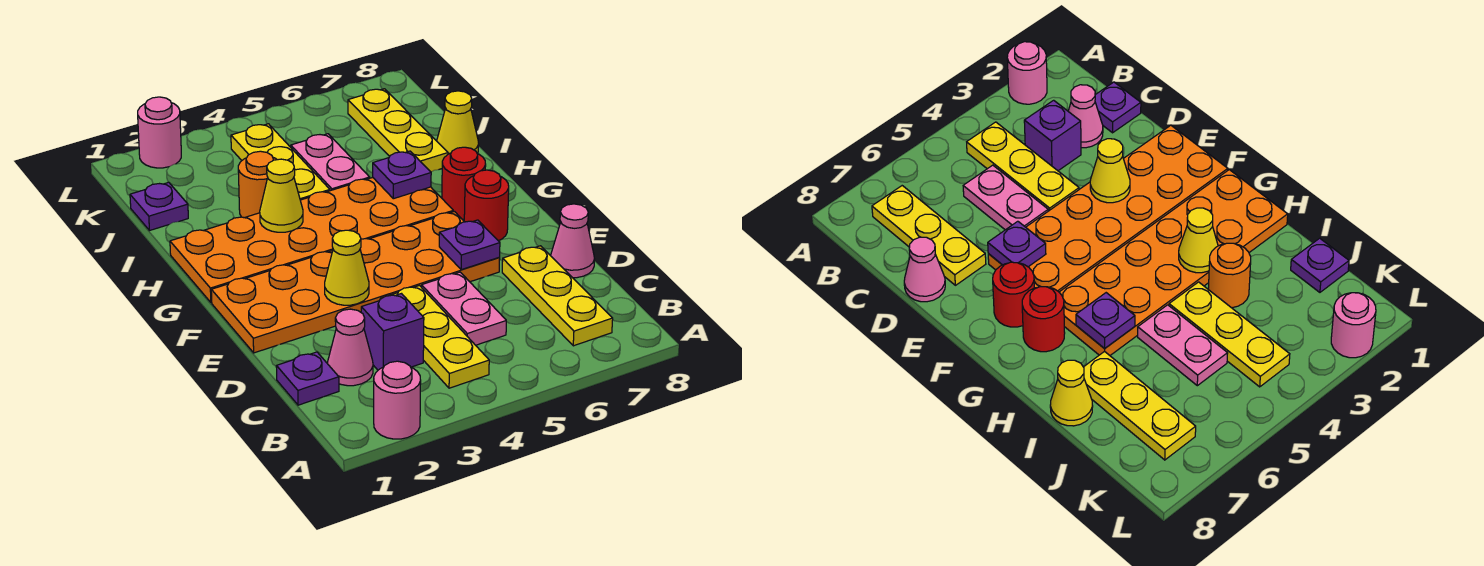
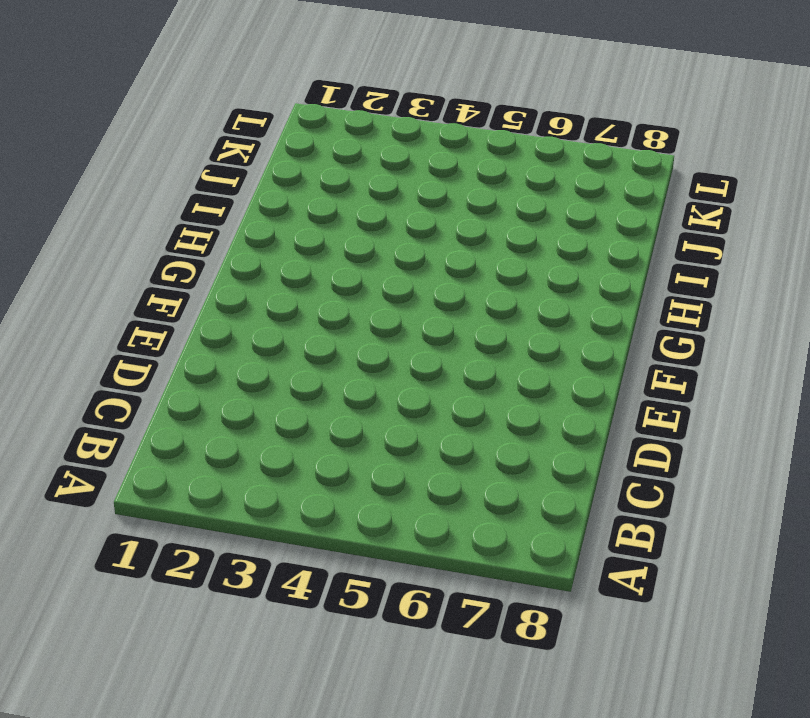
none -> pink round brick A2 level 1
none -> yellow plate B4:D4 level 1
none -> yellow plate B7:D7 level 1

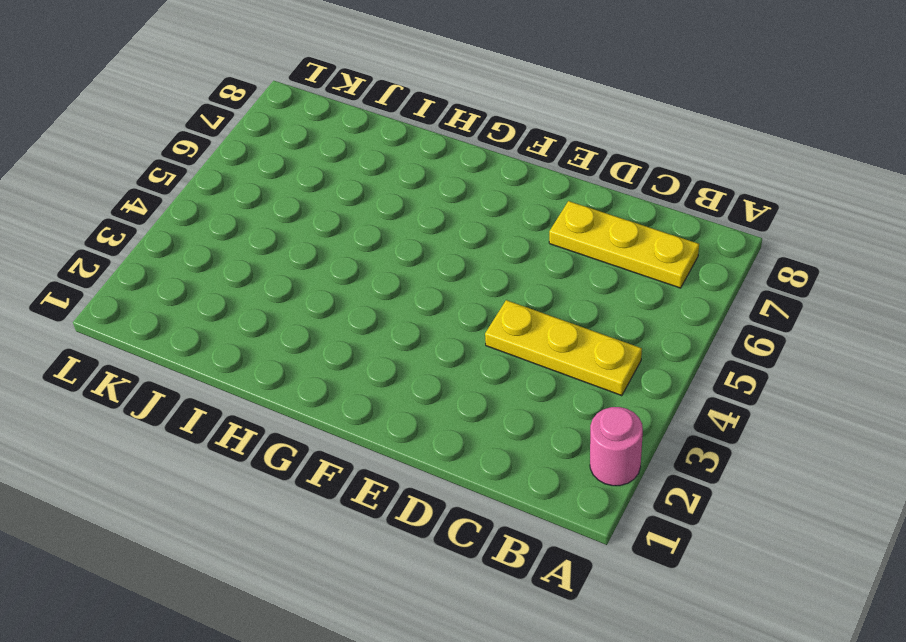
none -> purple plate C1 level 1
none -> pink cone C2 level 1
none -> purple brick C3 level 1

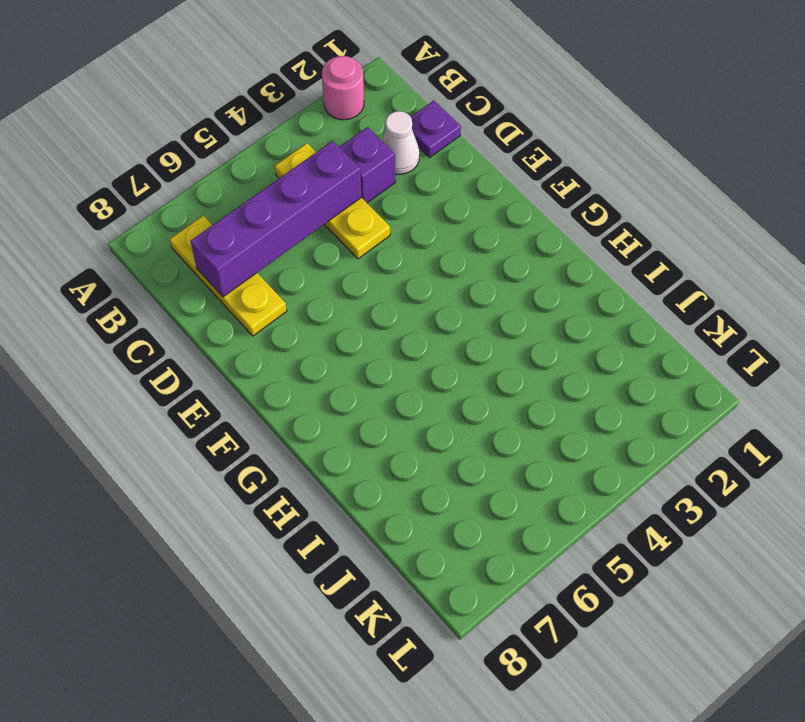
white cone C2 level 1 -> pink cone C2 level 1
purple brick C4:C7 level 2 -> none
none -> pink plate C5:D5 level 1
none -> pink cone D8 level 1
none -> orange plate E1:F6 level 1

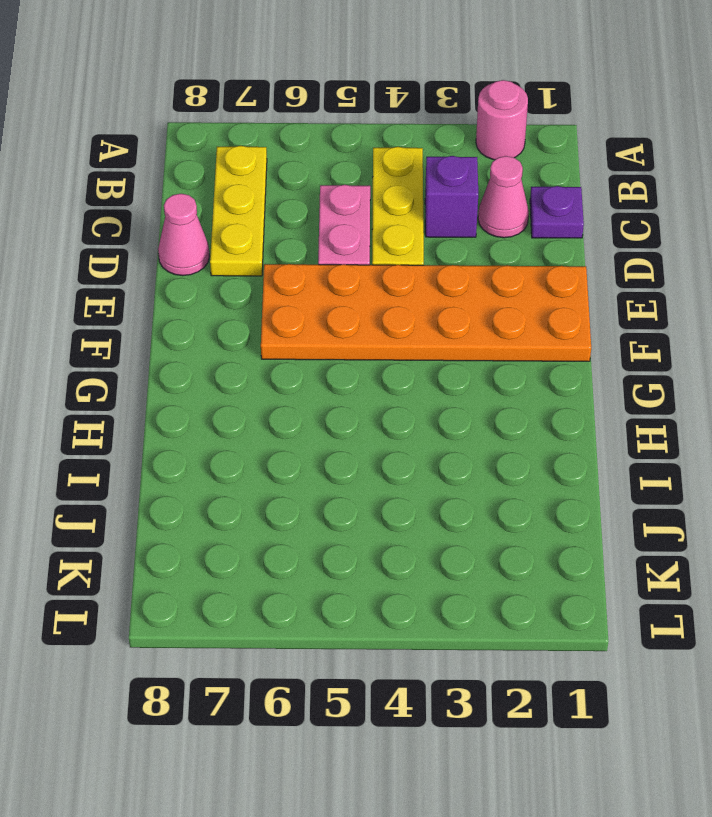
none -> red round brick F7 level 1
none -> orange plate G1:H6 level 1
none -> red round brick G7 level 1

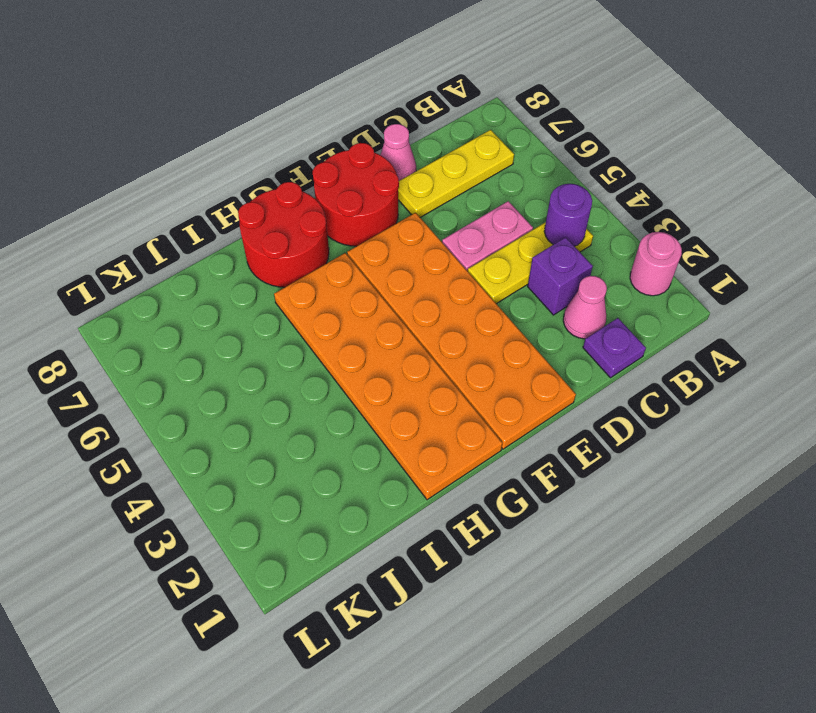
purple round brick B4 level 2 -> none
red round brick E7:F8 level 1 -> red round brick F7 level 1
red round brick G7:H8 level 1 -> red round brick G7 level 1
none -> orange round brick I3 level 1
none -> yellow plate I4:K4 level 1
none -> pink plate I5:J5 level 1

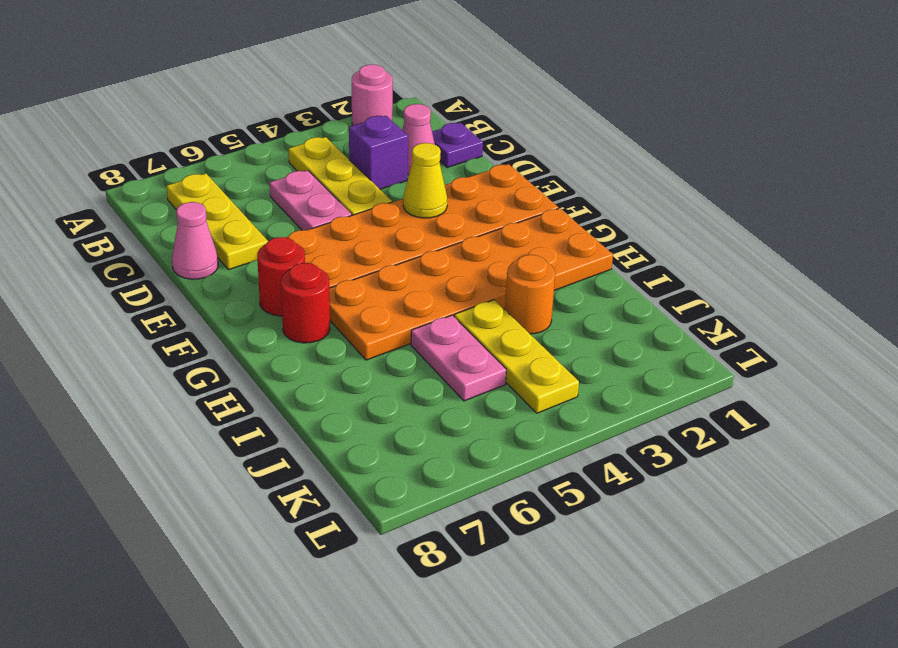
none -> yellow plate I7:K7 level 1
none -> yellow cone I8 level 1
none -> purple plate J1 level 1

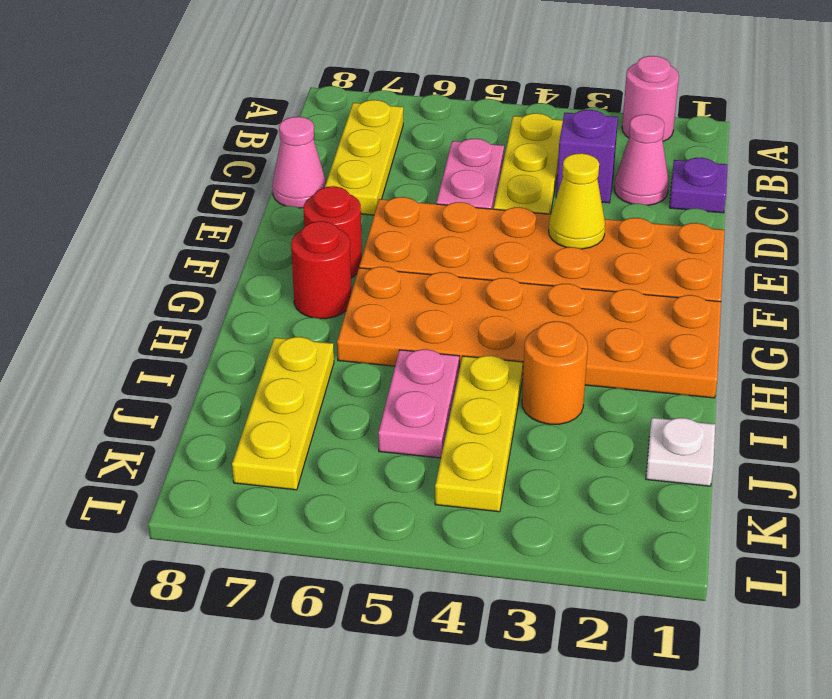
white plate J1 level 1 -> purple plate J1 level 1
none -> yellow cone I8 level 1
none -> pink round brick L2 level 1
none -> purple plate E6 level 2

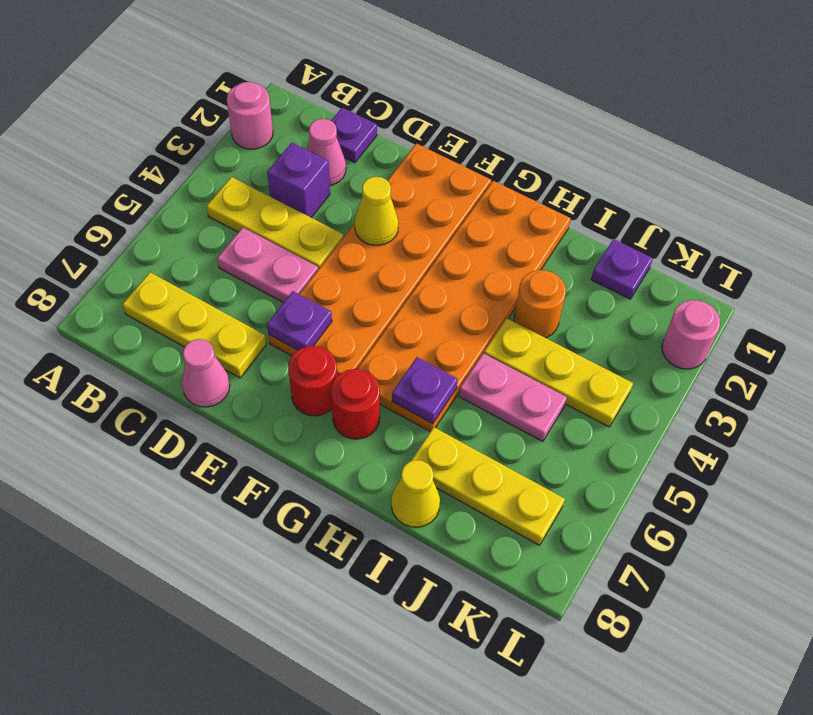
none -> yellow cone H3 level 2

